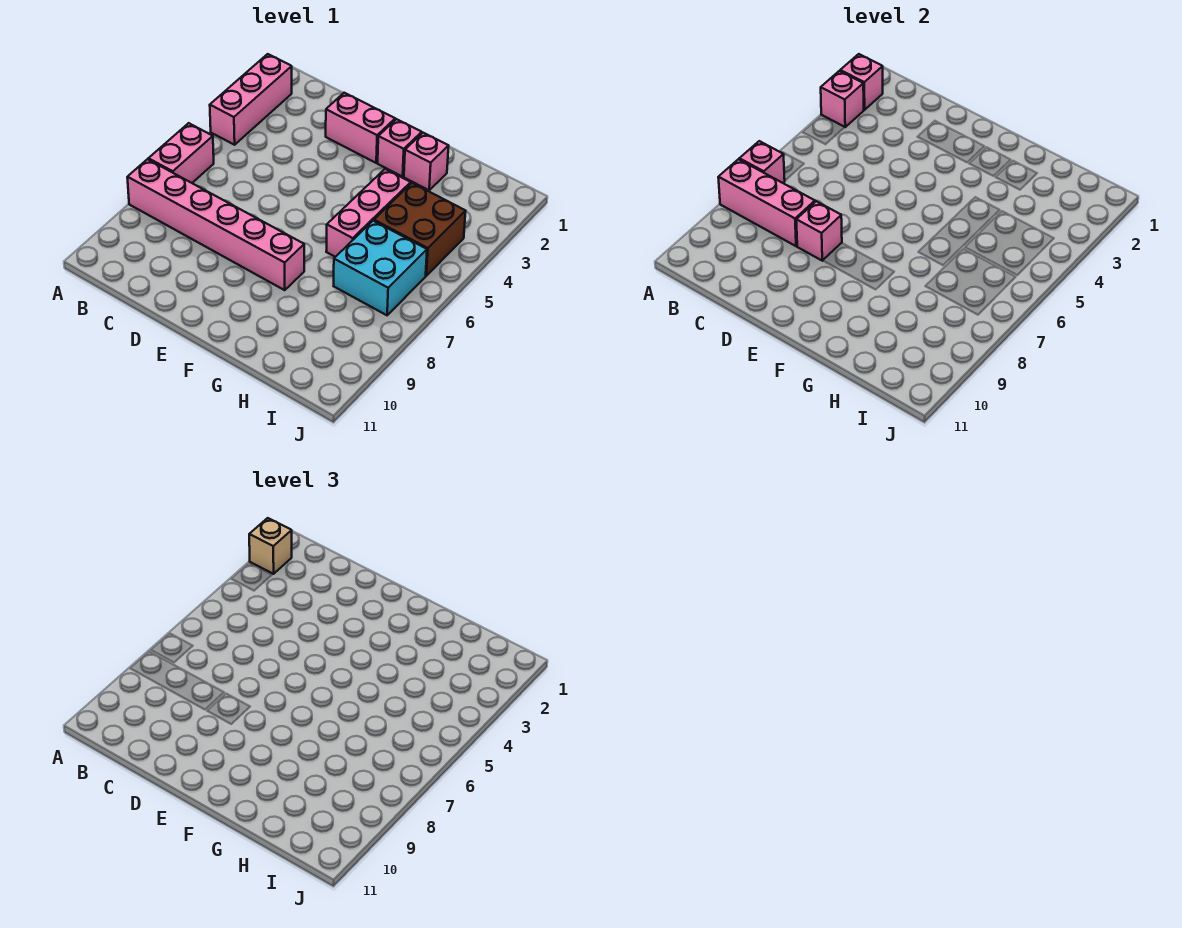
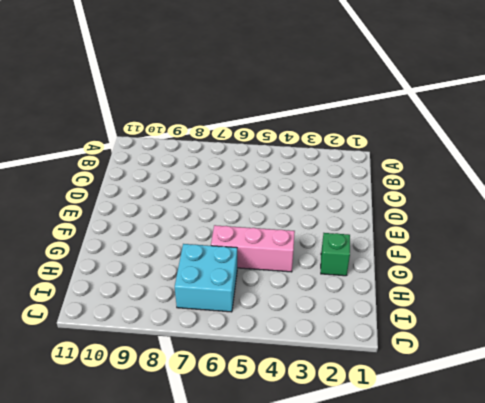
green brick G2 level 1 -> pink brick G2 level 1
none -> pink brick A2:A4 level 1
none -> pink brick A6:A7 level 1
none -> pink brick A8:F8 level 1

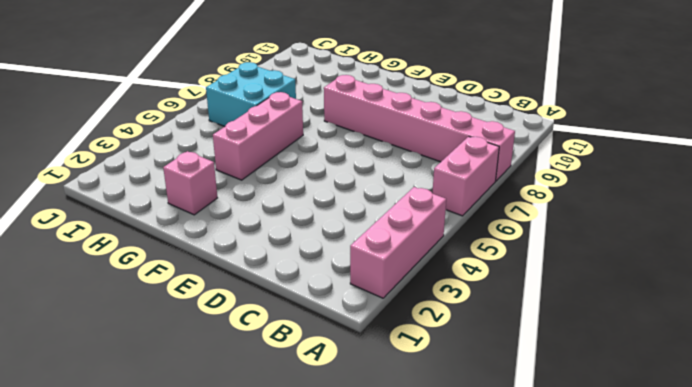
none -> pink brick D2:E2 level 1
none -> pink brick F2 level 1
none -> brown brick H4:I5 level 1

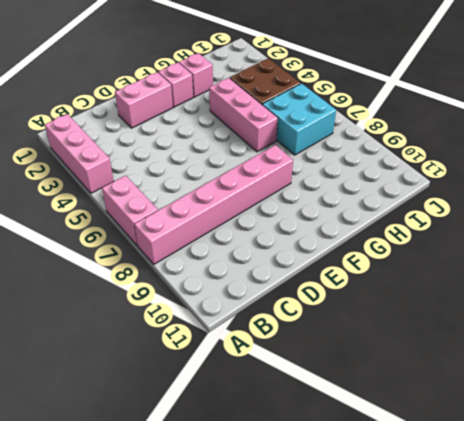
none -> pink brick A2 level 2
none -> pink brick A3 level 2
none -> pink brick A7 level 2

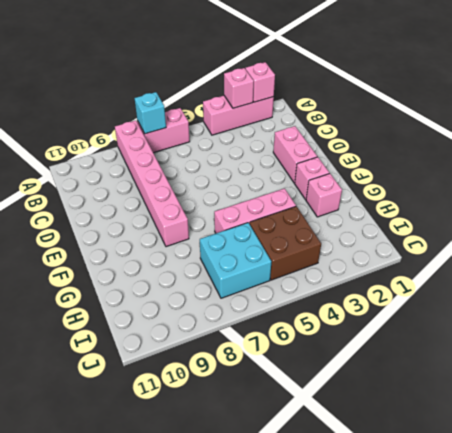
cyan brick A7 level 2 -> pink brick A7 level 2
none -> pink brick A8:C8 level 2
none -> pink brick D8 level 2
none -> tan brick A2 level 3

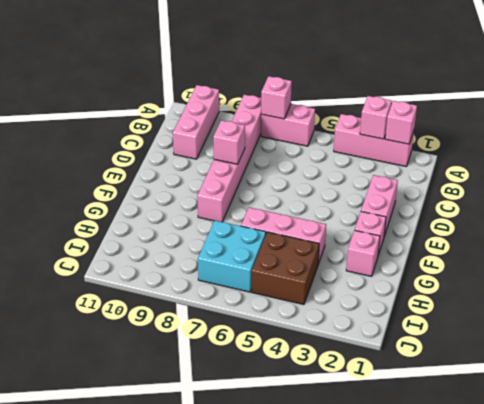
pink brick A10:C10 level 1 -> pink brick A8:C8 level 2
none -> tan brick A2 level 3

